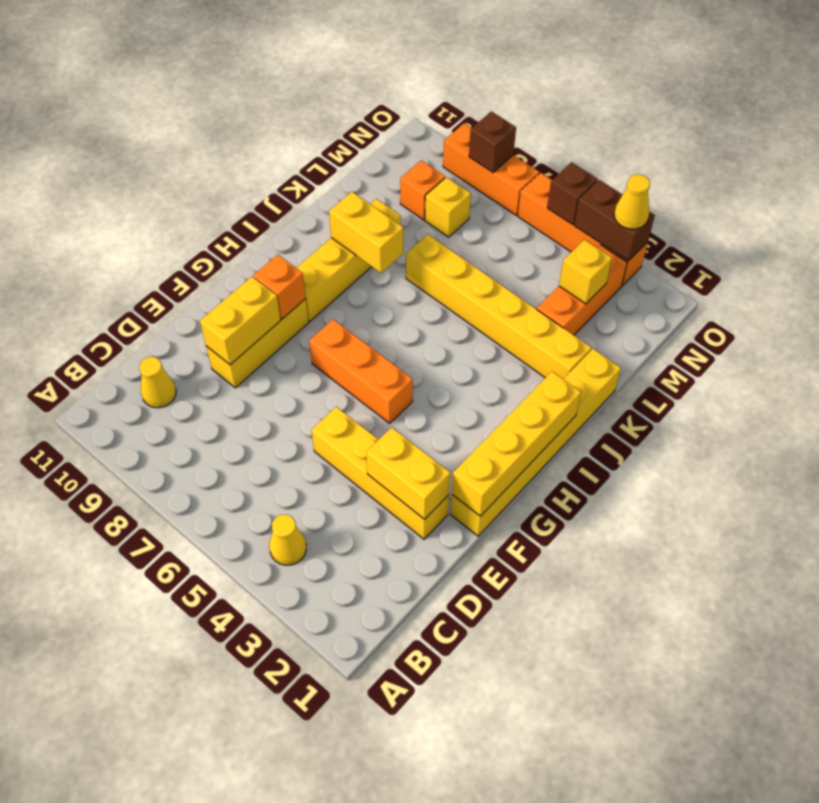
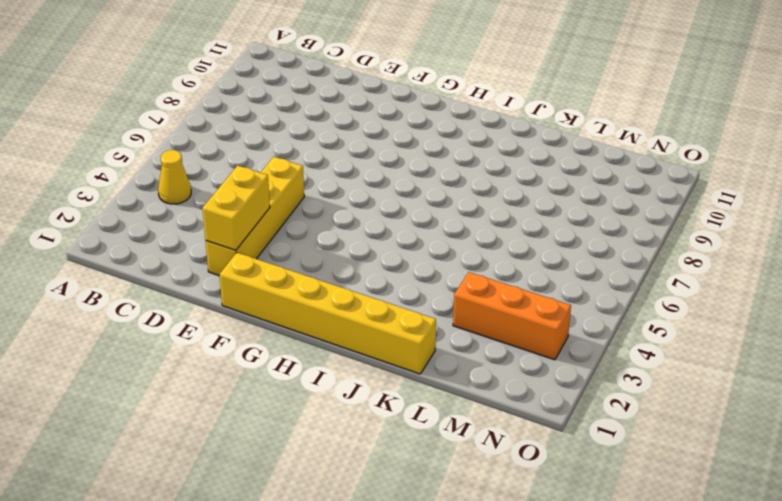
none -> yellow cone C10 level 1
none -> yellow brick E9:G9 level 1
none -> orange brick G5:G7 level 1

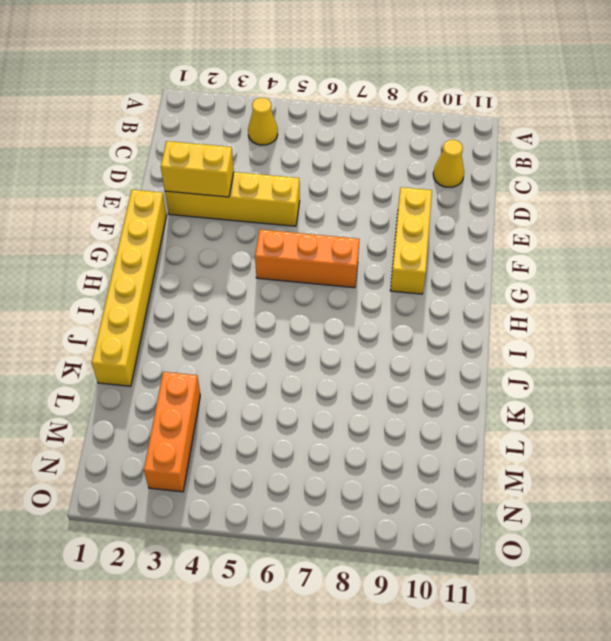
none -> yellow brick H9:K9 level 1
none -> yellow brick K2:K7 level 1
none -> yellow brick M8 level 1

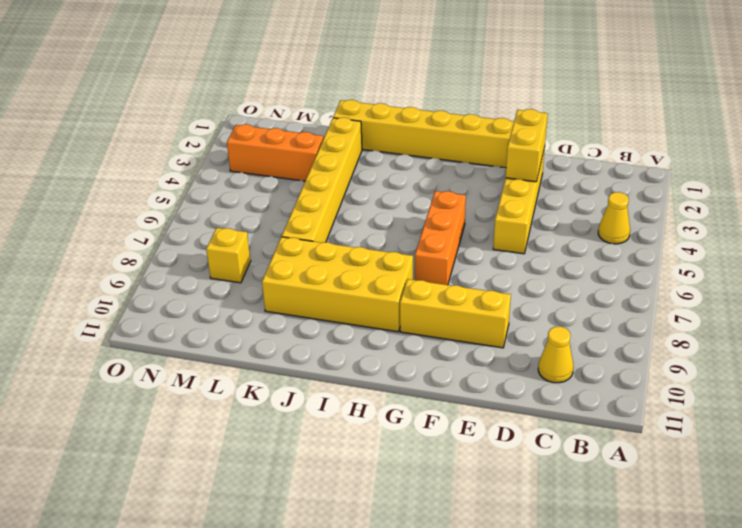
yellow brick H8:K9 level 1 -> yellow brick H9:K9 level 1
none -> orange brick M9 level 1
none -> orange brick O3:O6 level 1
none -> orange brick O7:O9 level 1

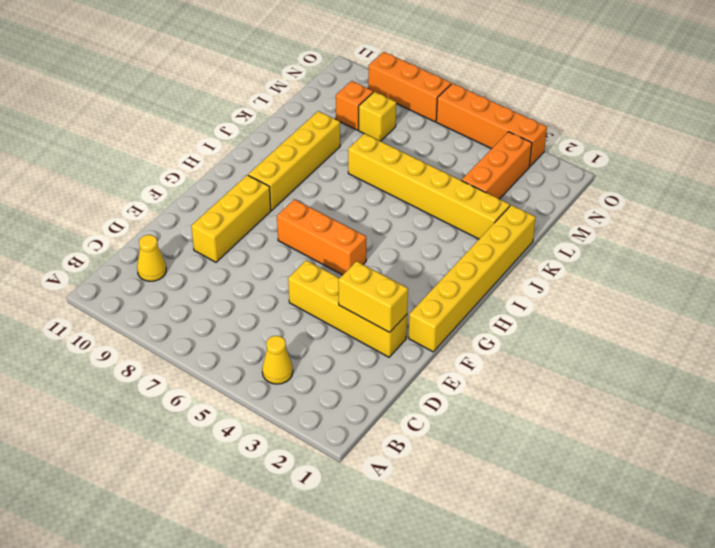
none -> yellow brick E9:F9 level 2
none -> yellow brick F1:I1 level 2
none -> orange brick G9 level 2

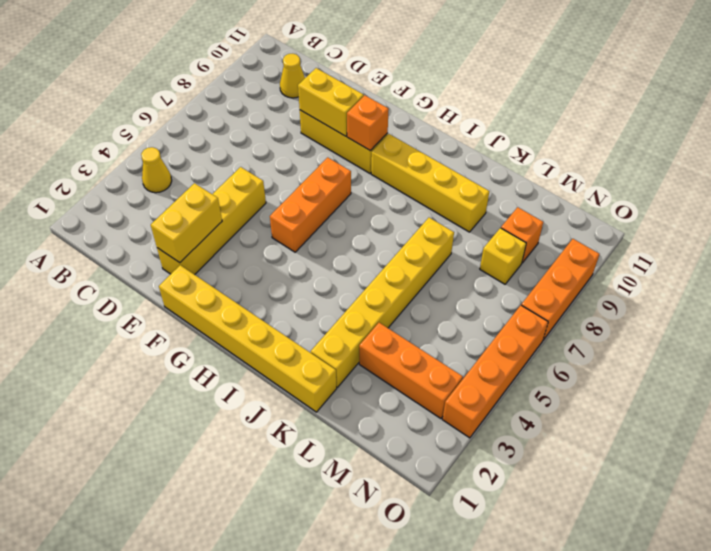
none -> yellow brick F1:I1 level 2
none -> yellow brick J8:J9 level 2
none -> yellow brick M3 level 2

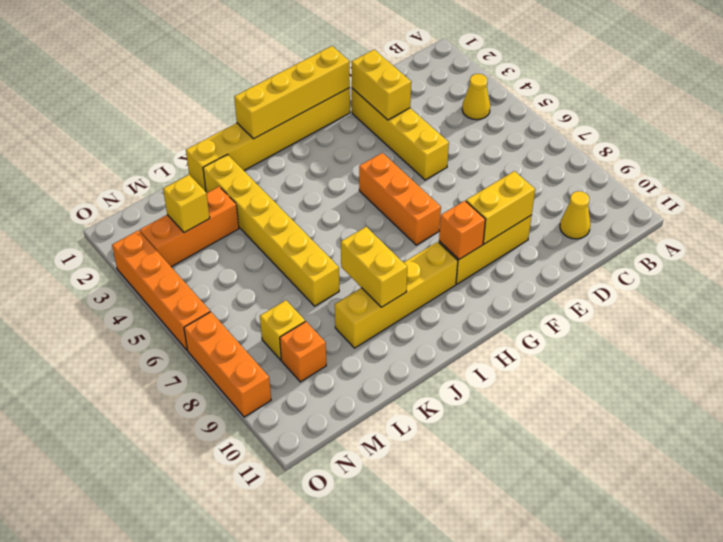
none -> brown brick O3:O4 level 2
none -> brown brick O5 level 2
none -> brown brick O8 level 2

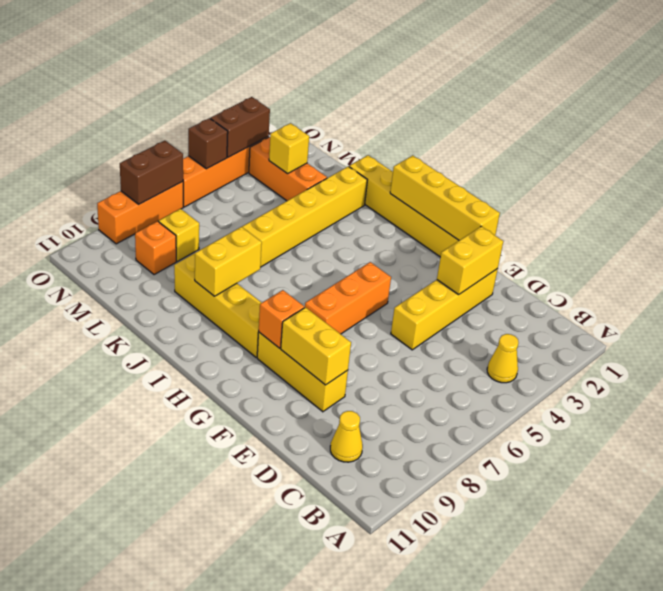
brown brick O7:O8 level 2 -> brown brick O8 level 2
none -> yellow cone O3 level 3

